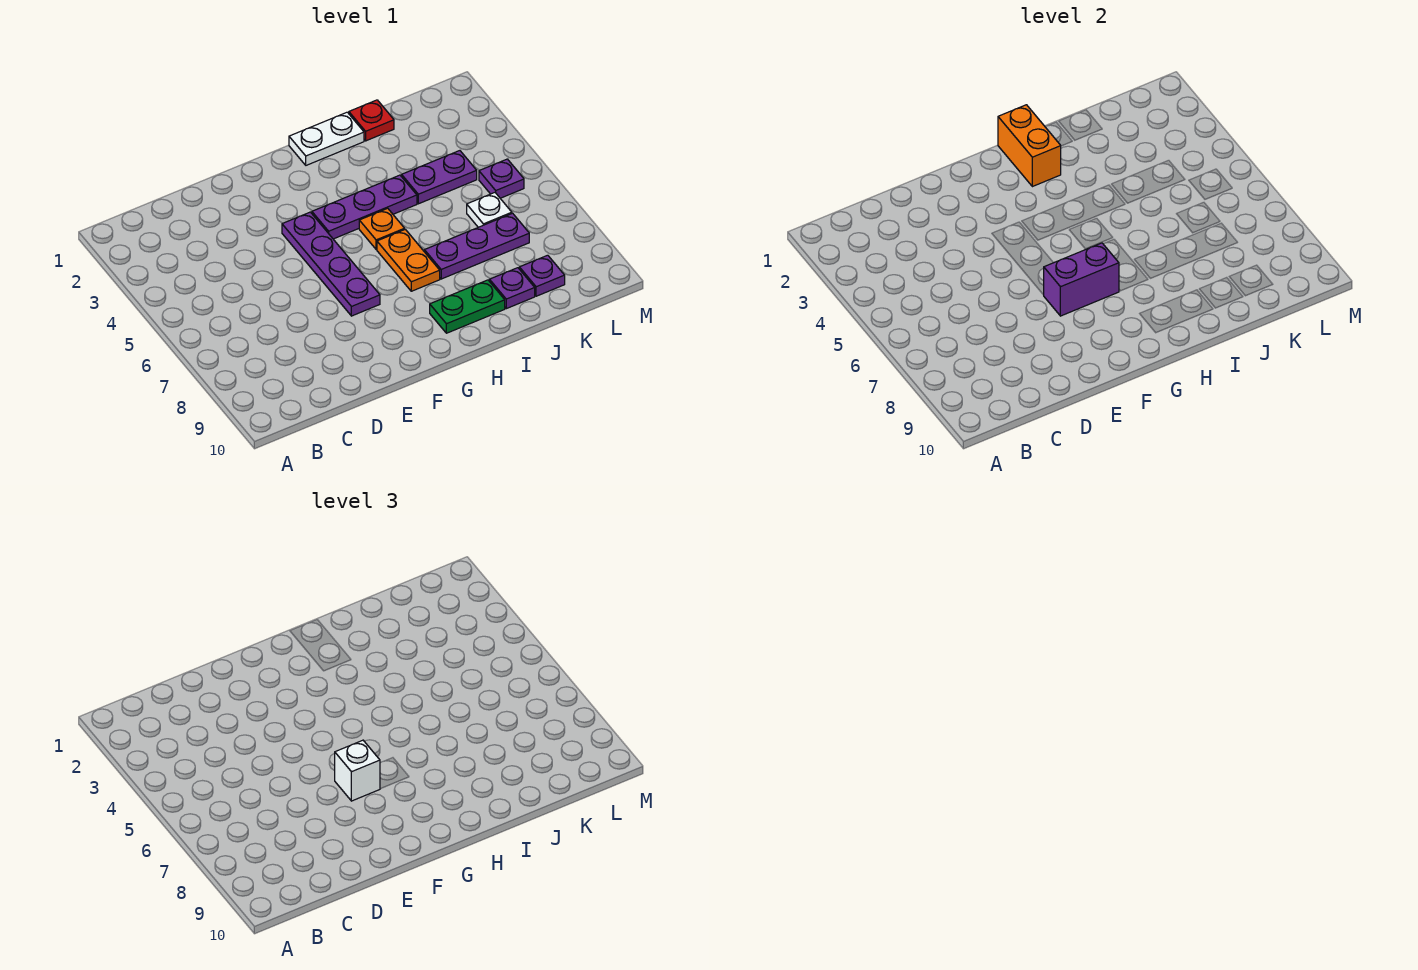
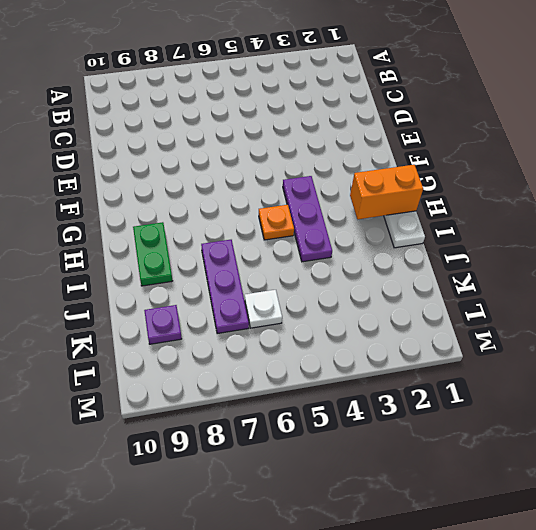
none -> purple plate F4:F7 level 1
none -> orange plate H6:H7 level 1
none -> red plate J1 level 1

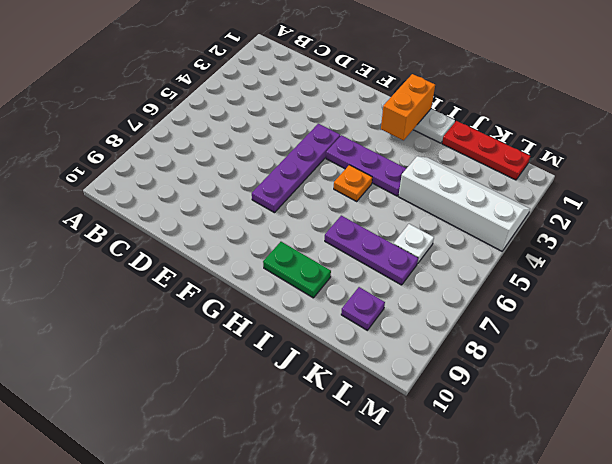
red plate J1:L1 level 1 -> red plate J1 level 1
white slope J3:M4 level 1 top 4 -> purple plate J4:K4 level 1
none -> orange plate H6:H7 level 1
none -> purple plate J9 level 1
none -> purple plate L5 level 1

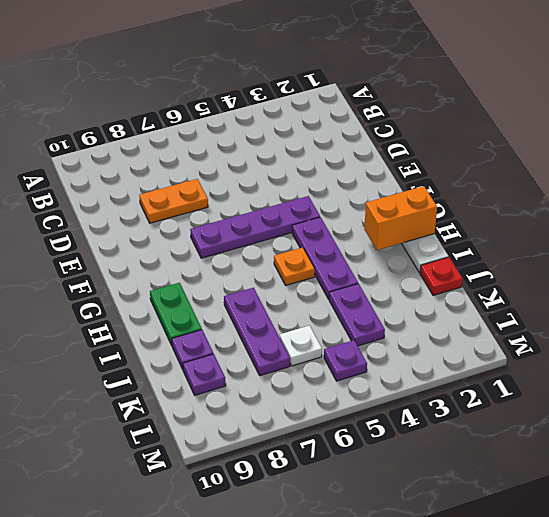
orange plate D7:D8 level 1 -> orange plate H6:H7 level 1
none -> purple brick F7:G7 level 2
none -> white brick F7 level 3

